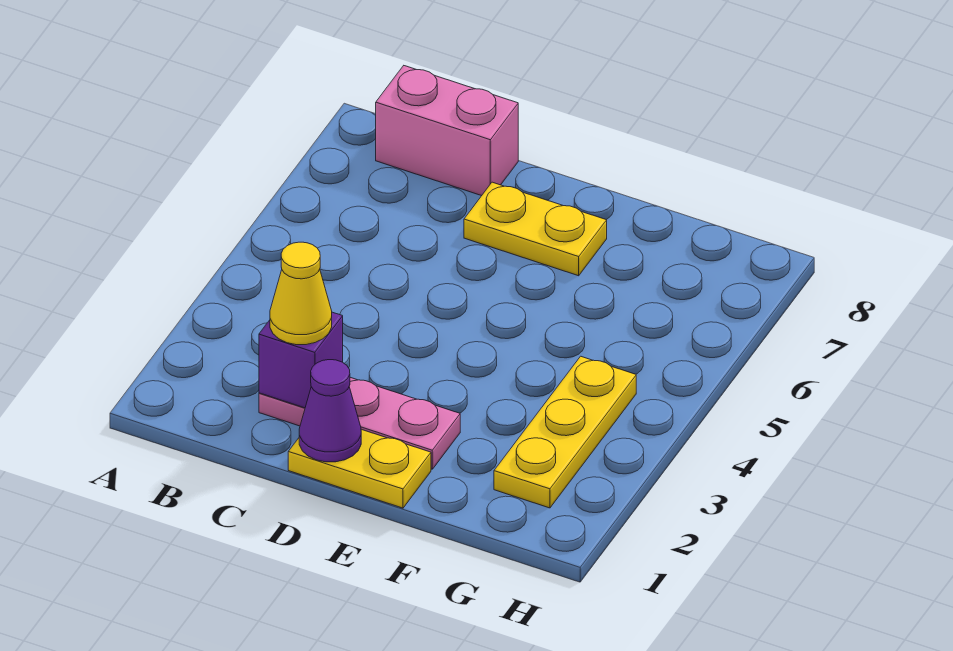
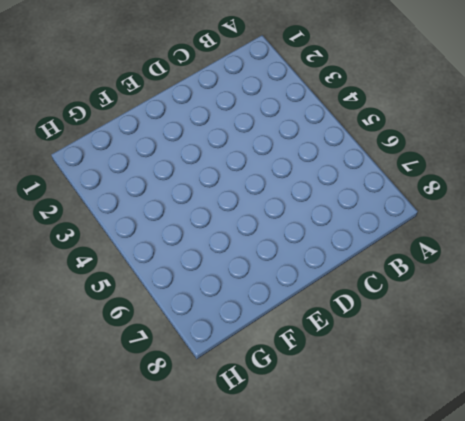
none -> pink brick B8:C8 level 1
none -> pink plate C2:E2 level 1

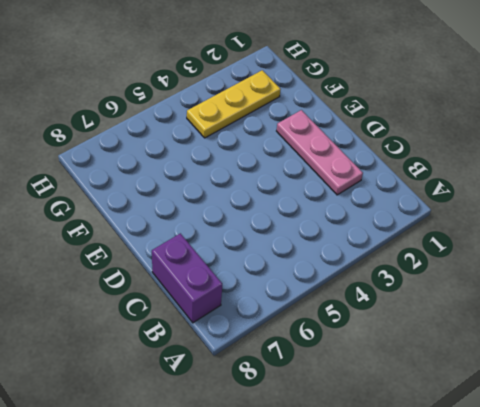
purple brick B8:C8 level 1 -> pink brick B8:C8 level 1
none -> yellow plate D1:E1 level 1
none -> yellow plate D7:E7 level 1

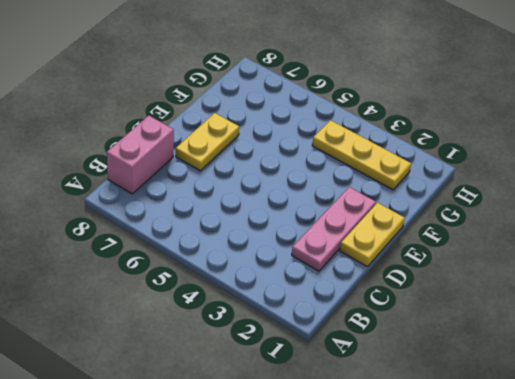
none -> purple brick C2 level 2
none -> purple cone D1 level 2

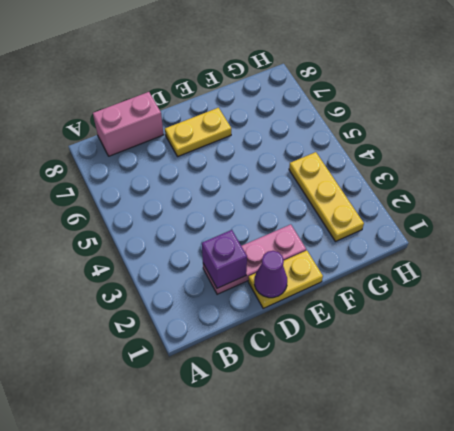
none -> yellow cone C2 level 3

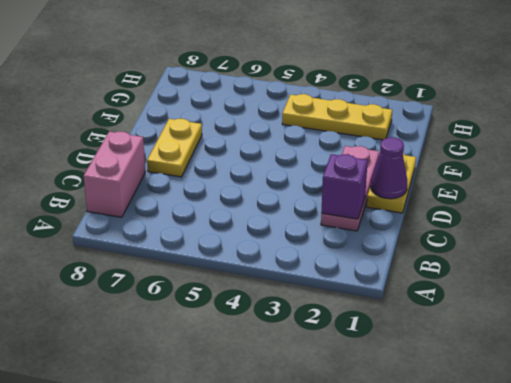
none -> yellow cone C2 level 3

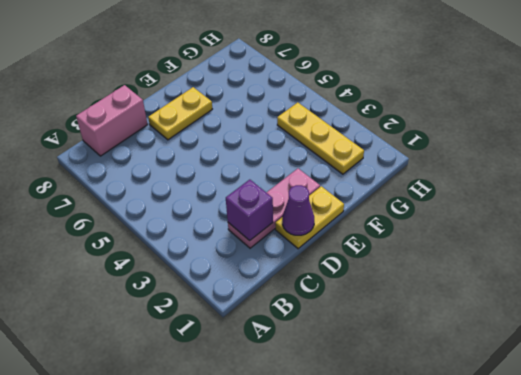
none -> yellow cone C2 level 3

